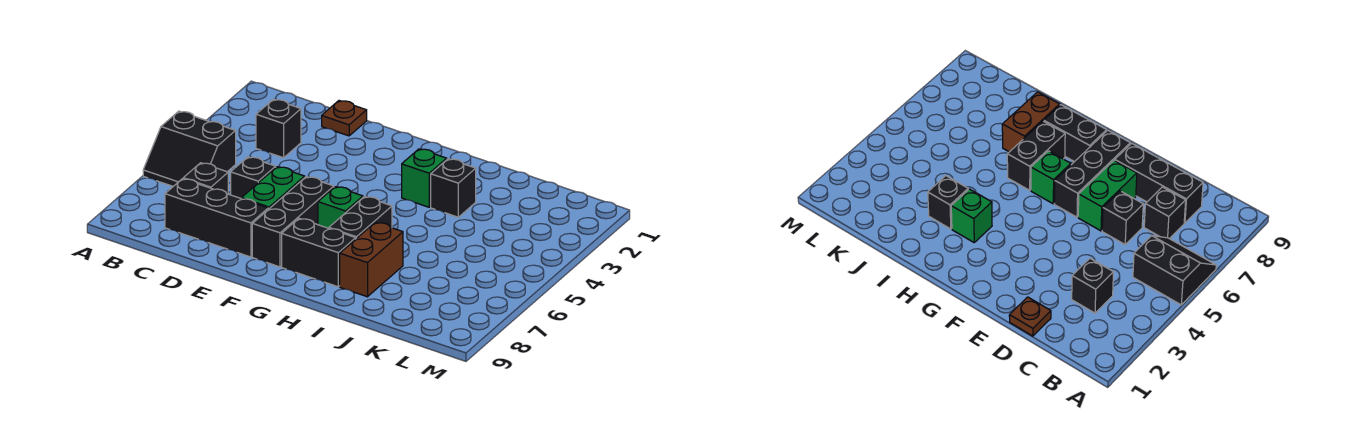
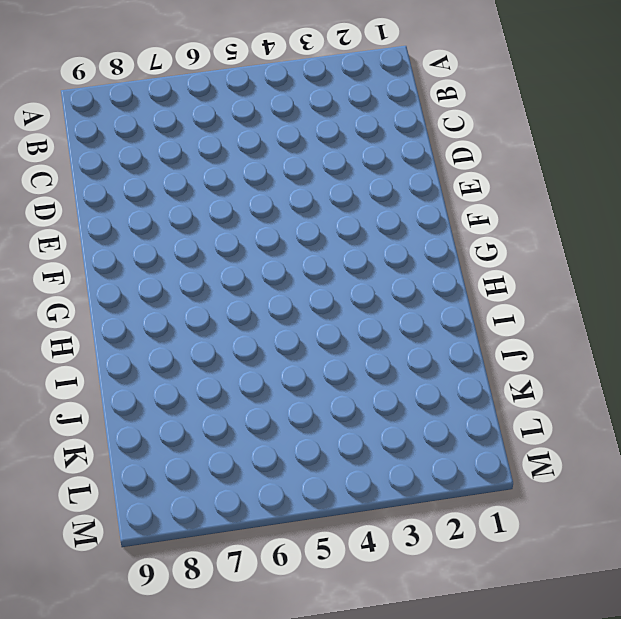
none -> black slope A5:B6 level 1 top 5
none -> black brick C3 level 1
none -> black brick C7 level 1

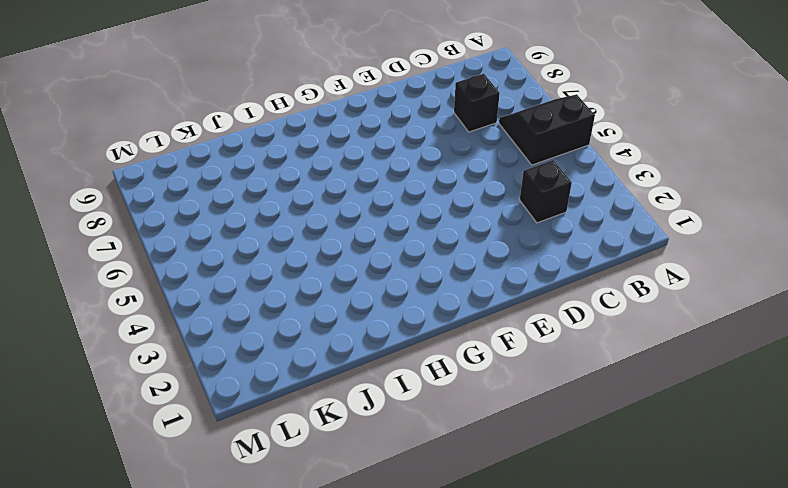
none -> black brick C8:E8 level 1
none -> brown plate D1 level 1
none -> black brick D6 level 1

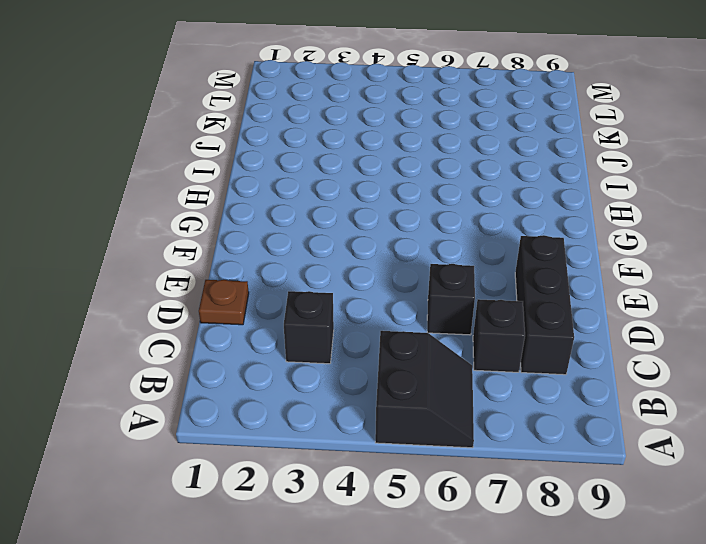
none -> green brick E6:E7 level 1
none -> black brick F6:F8 level 1
none -> green brick G6 level 1

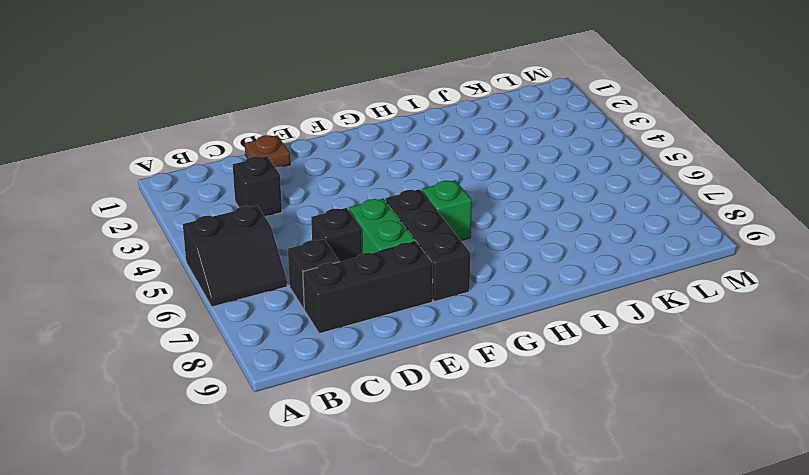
none -> black brick G8:H8 level 1
none -> green brick H3 level 1
none -> black brick H6:H7 level 1

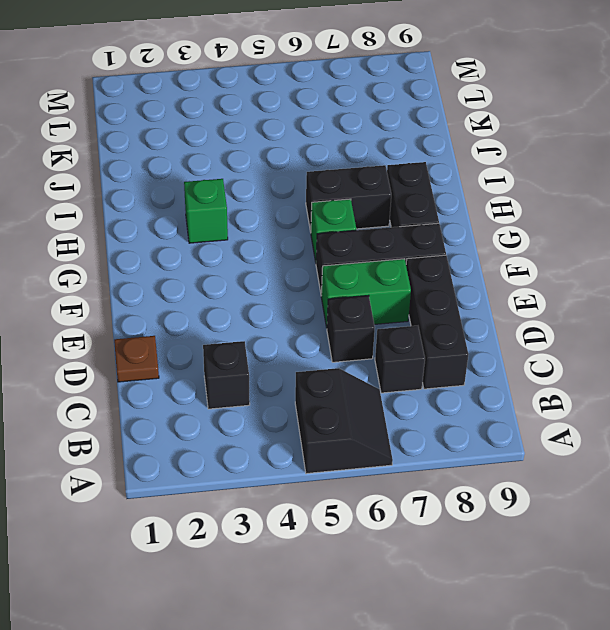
none -> black brick I3 level 1
none -> brown brick I7:I8 level 1

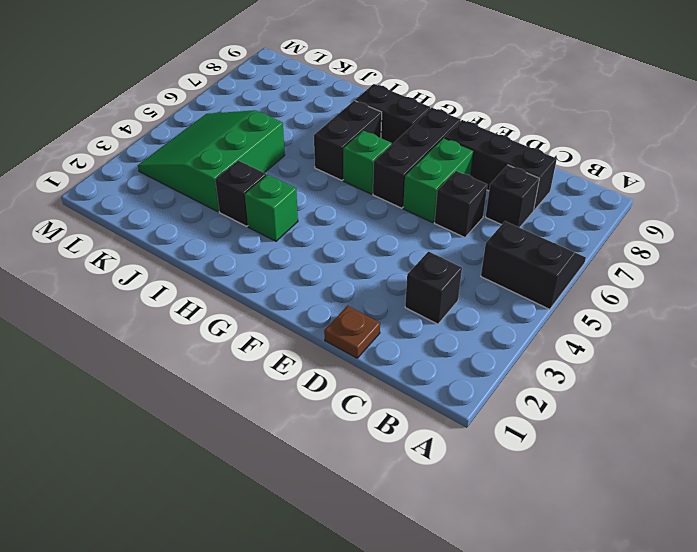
green slope J3:L5 level 1 top J -> none
none -> brown brick I7:I8 level 1

